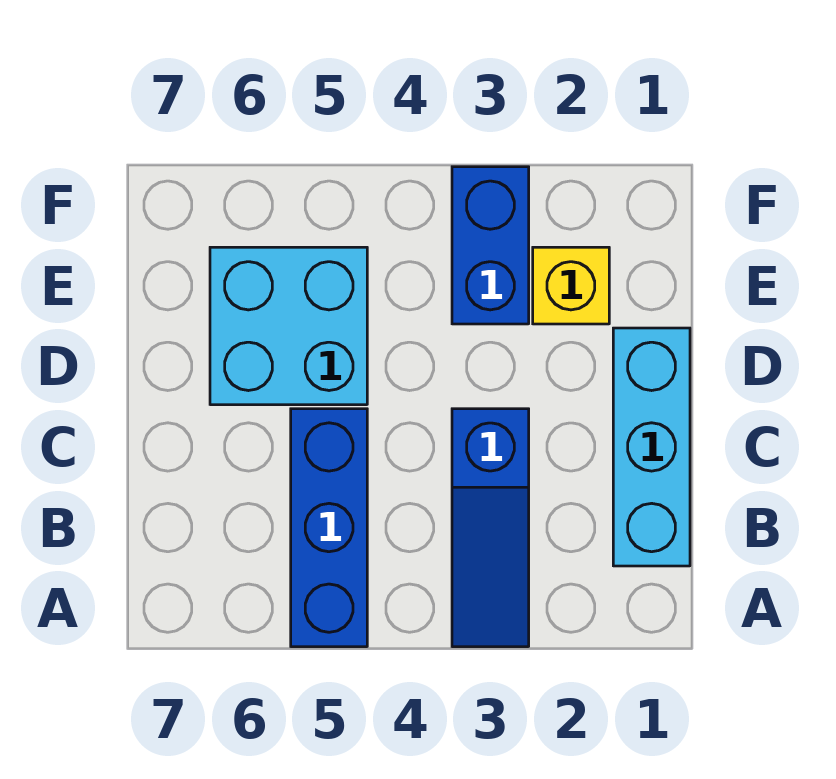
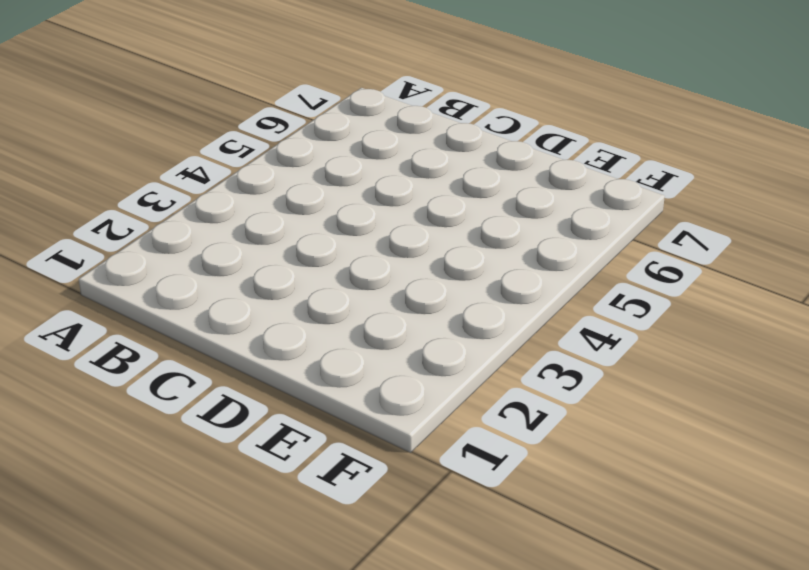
none -> blue slope A3:C3 level 1 top C
none -> blue brick A5:C5 level 1

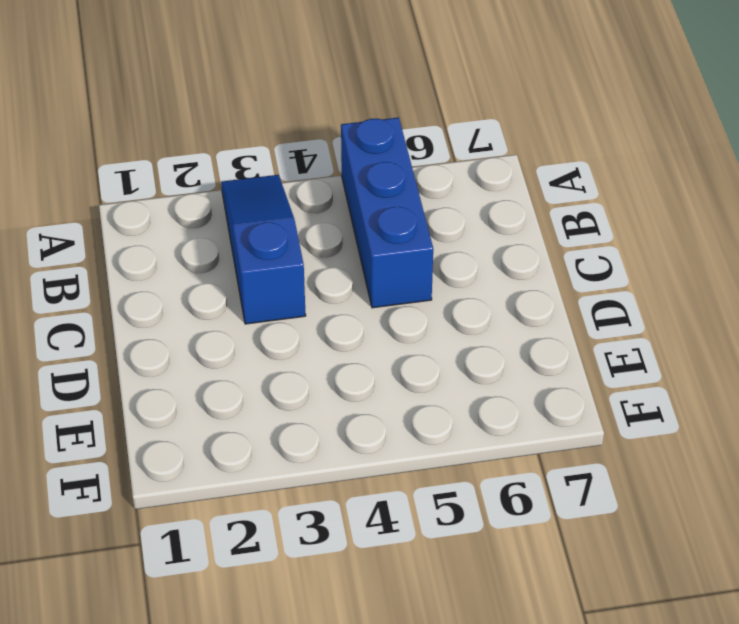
none -> cyan brick B1:D1 level 1
none -> cyan brick D5:E6 level 1

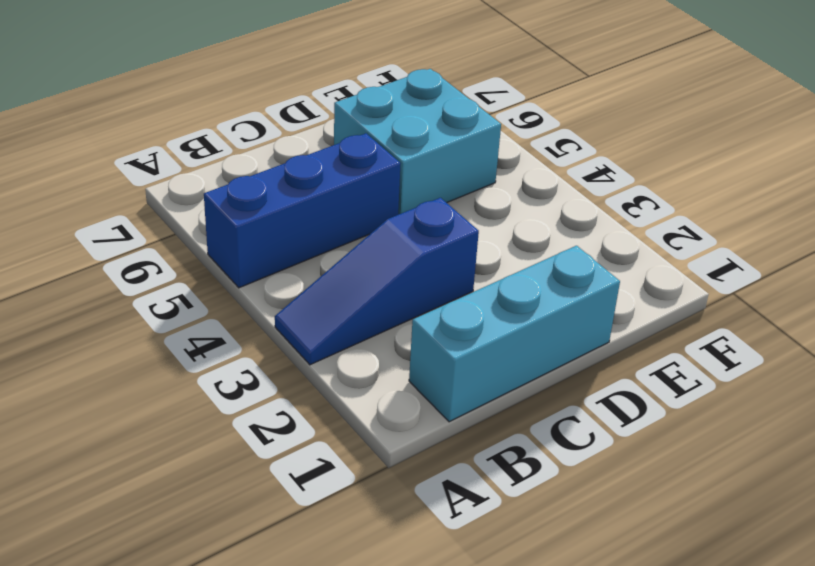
none -> yellow brick E2 level 1
none -> blue brick E3:F3 level 1

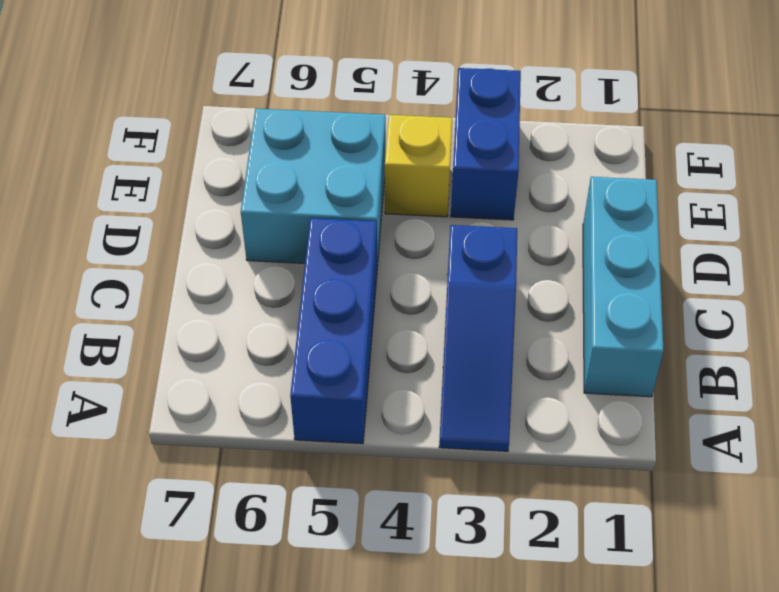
yellow brick E4 level 1 -> yellow brick E2 level 1

